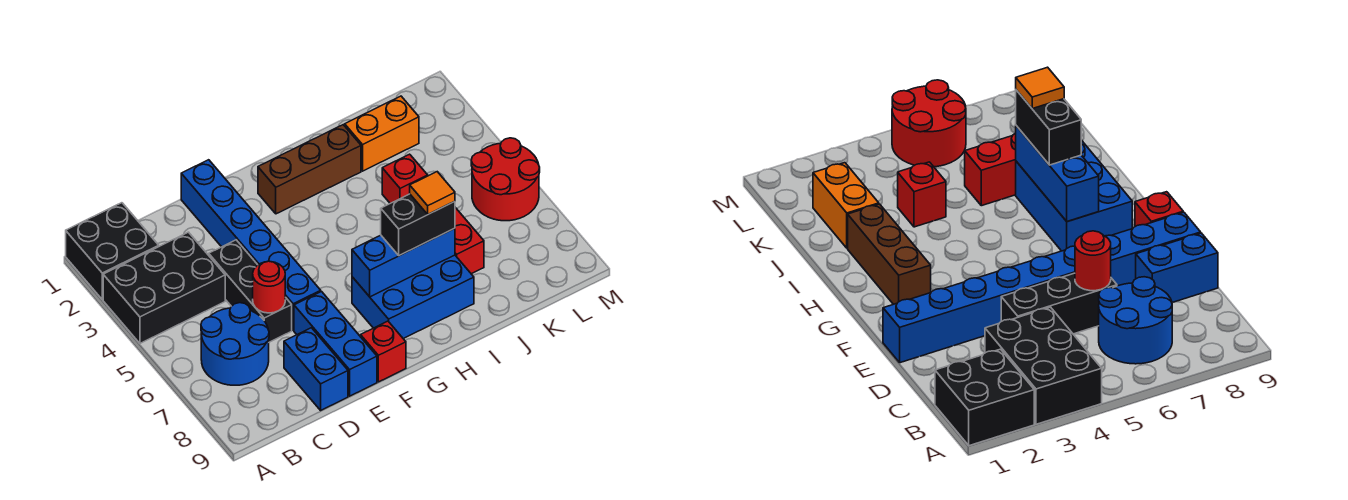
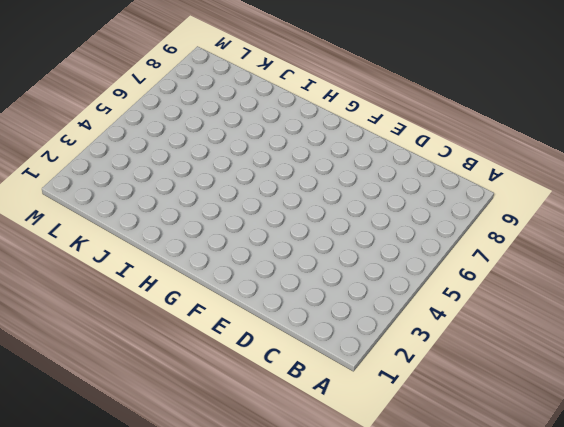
none -> black brick A1:B2 level 1
none -> black brick A3:C4 level 1
none -> blue round brick B6:C7 level 1

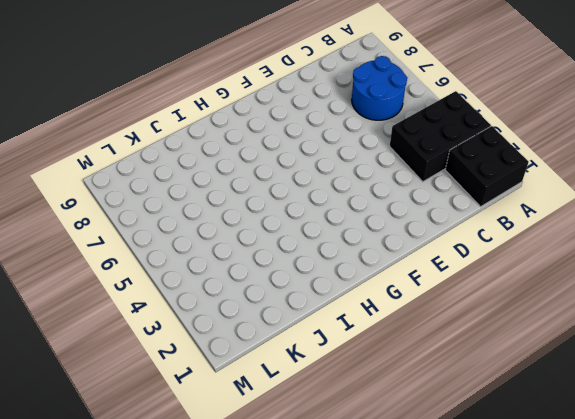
none -> black brick D4:D6 level 1
none -> blue brick D8:D9 level 1
none -> blue brick E1:E6 level 1

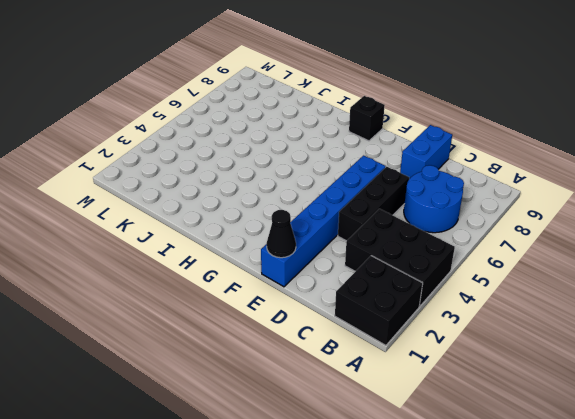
black cone E1 level 2 -> none
black brick G9 level 1 -> none
none -> blue brick E7:E9 level 1
none -> red brick F9 level 1
none -> brown brick G2:I2 level 1

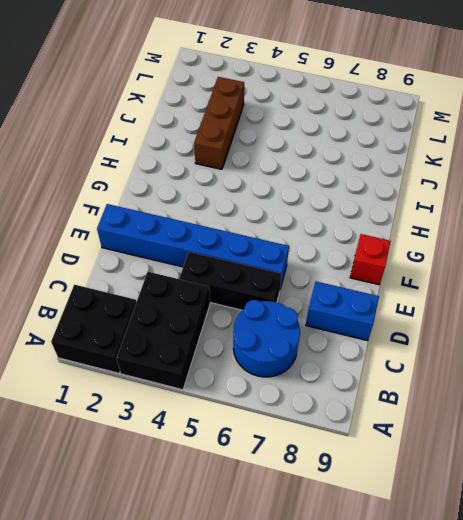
brown brick I3:K3 level 1 -> brown brick G2:I2 level 1
none -> blue brick E7:E9 level 1
none -> blue brick G7:I8 level 1
none -> orange brick J2:K2 level 1

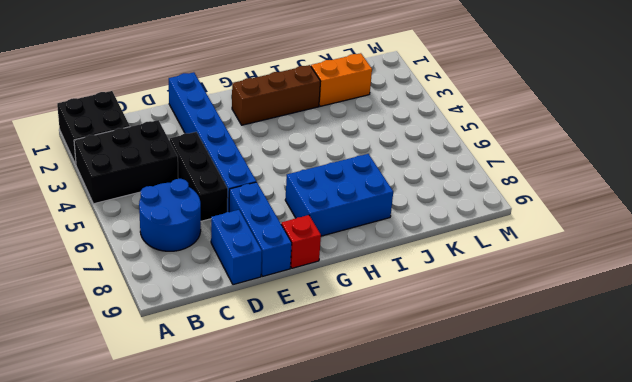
none -> red brick J4 level 1
none -> red brick J6:J7 level 1
none -> red round brick L5:M6 level 1

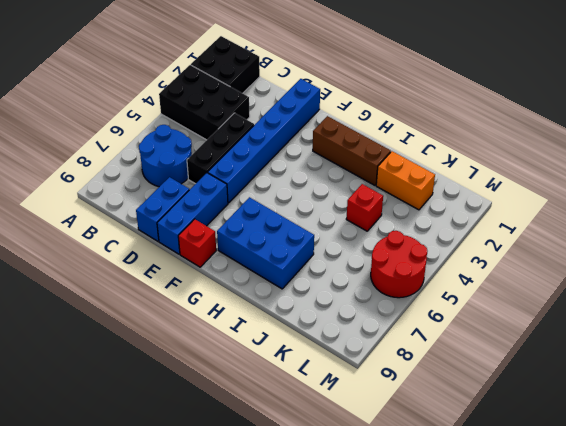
none -> red brick J6:J7 level 1
none -> red round brick D6 level 2
none -> blue brick G7:I7 level 2

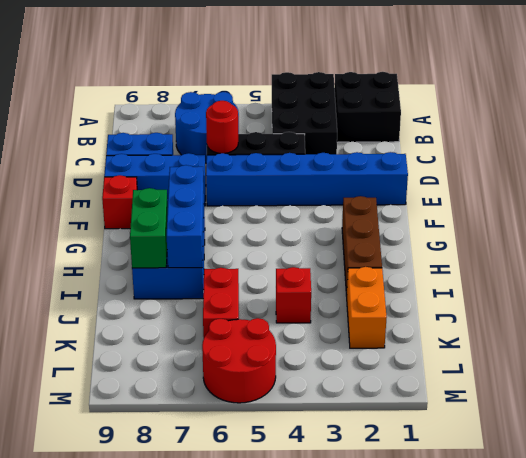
green brick H8:I8 level 2 -> none
red brick J6:K6 level 1 -> red brick J6:J7 level 1
none -> black brick H7:I7 level 3
none -> orange tile I7 level 4

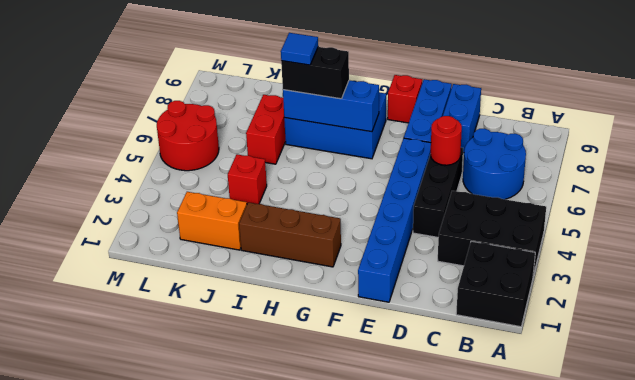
blue tile I7 level 4 -> orange tile I7 level 4

